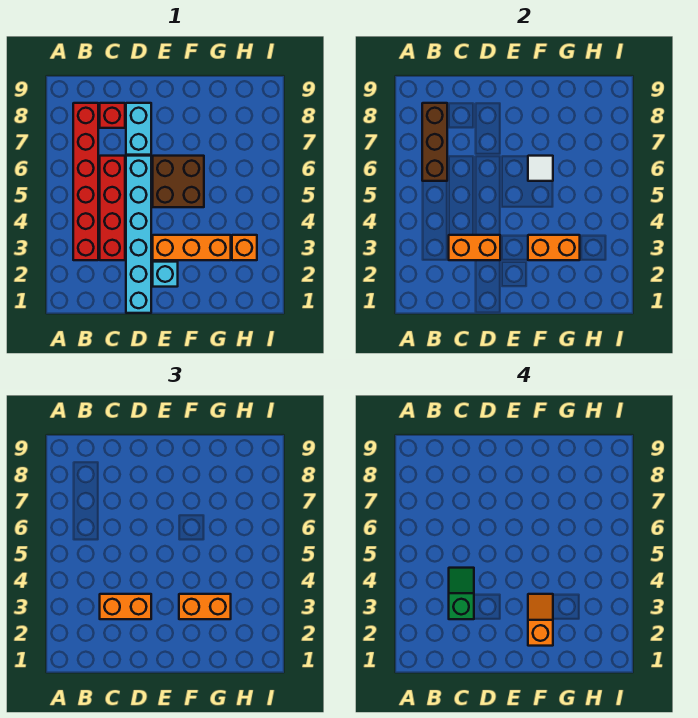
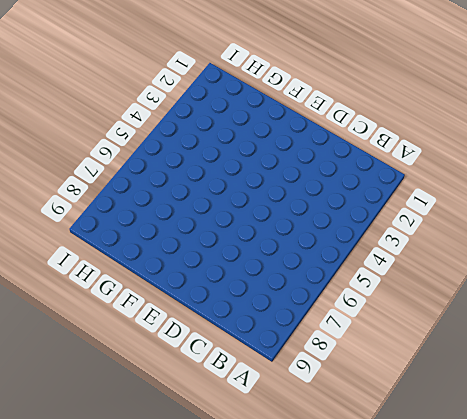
none -> red brick B3:B8 level 1
none -> red brick C3:C6 level 1
none -> red brick C8 level 1

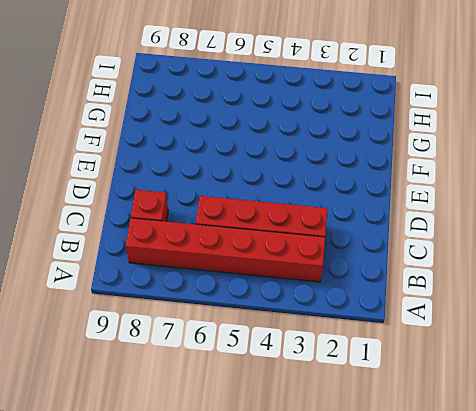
none -> cyan brick D1:D6 level 1
none -> cyan brick D7:D8 level 1
none -> cyan brick E2 level 1

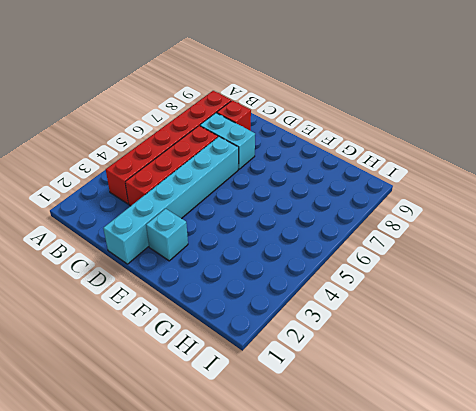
cyan brick C7:D7 level 1 -> cyan brick D7:D8 level 1
none -> orange brick E3:G3 level 1
none -> brown brick E5:F6 level 1
none -> orange brick H3 level 1

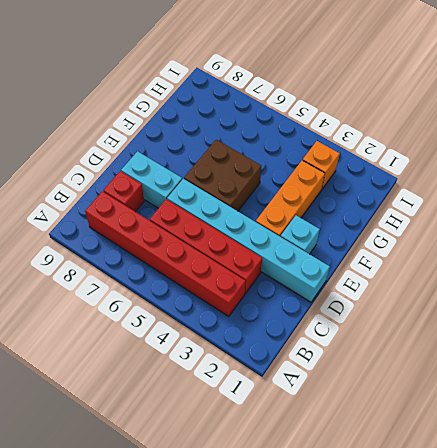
none -> brown brick B6:B8 level 2
none -> orange brick C3:D3 level 2
none -> orange brick F3:G3 level 2

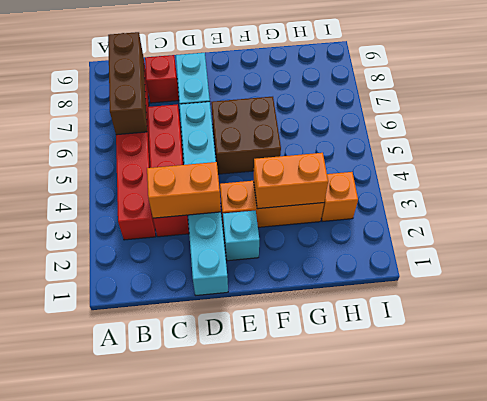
none -> white tile F6 level 2
none -> orange brick C3:D3 level 3
none -> orange brick F3:G3 level 3

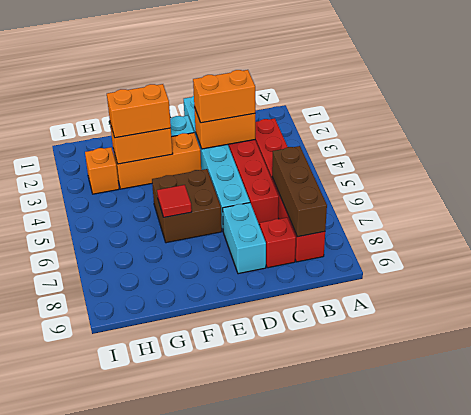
red tile F6 level 2 -> white tile F6 level 2
none -> green slope C3:C4 level 4 top 3
none -> orange slope F2:F3 level 4 top 2

